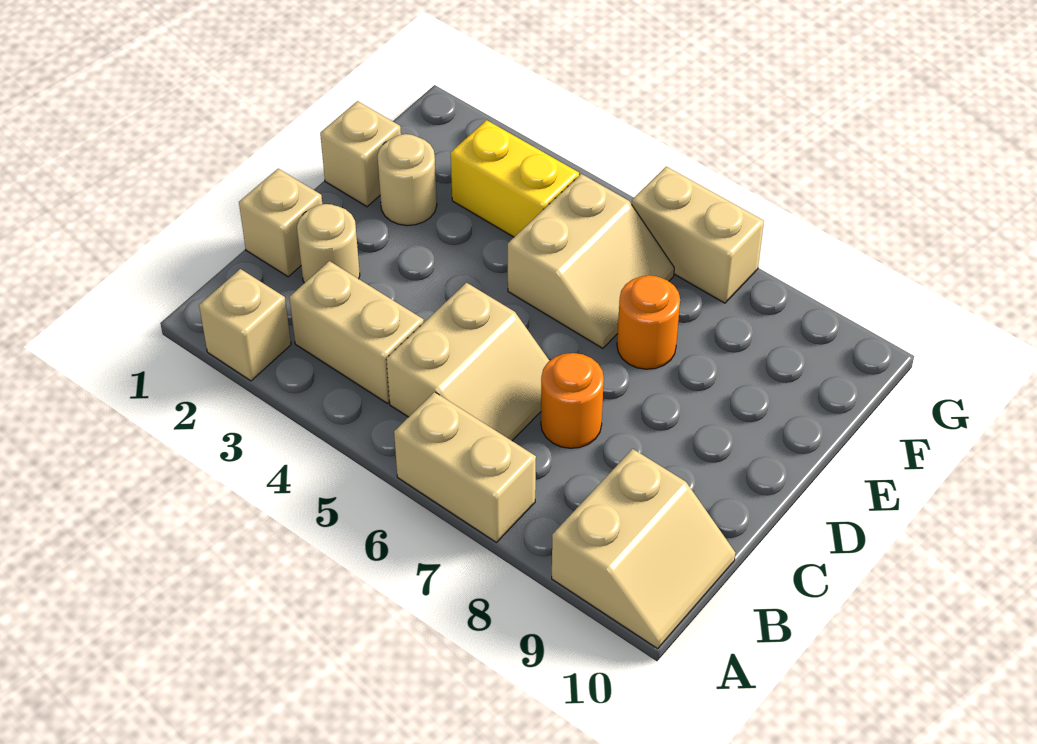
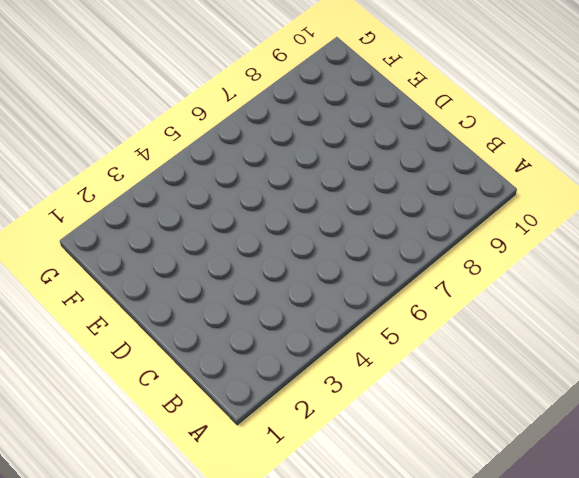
none -> tan brick A2 level 1
none -> tan brick A6:A7 level 1
none -> tan slope A9:B10 level 1 top 9

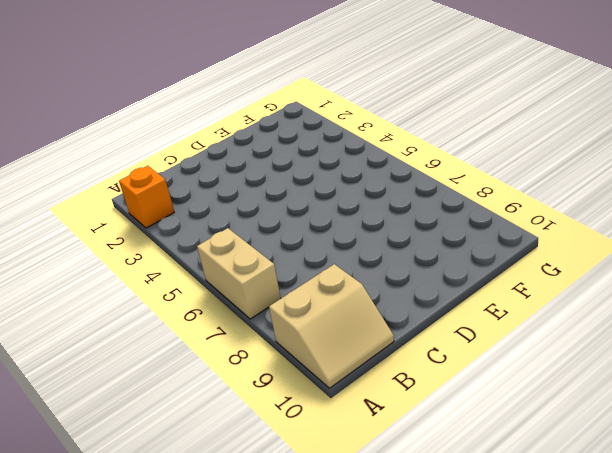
orange brick A2 level 1 -> tan brick A2 level 1
none -> tan brick B3:B4 level 1
none -> tan slope B5:C6 level 1 top 5
none -> tan brick C1 level 1

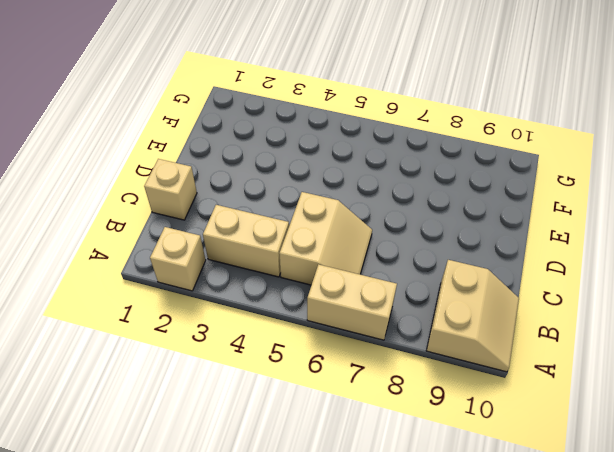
none -> tan round brick C2 level 1
none -> orange round brick C7 level 1
none -> tan brick E1 level 1

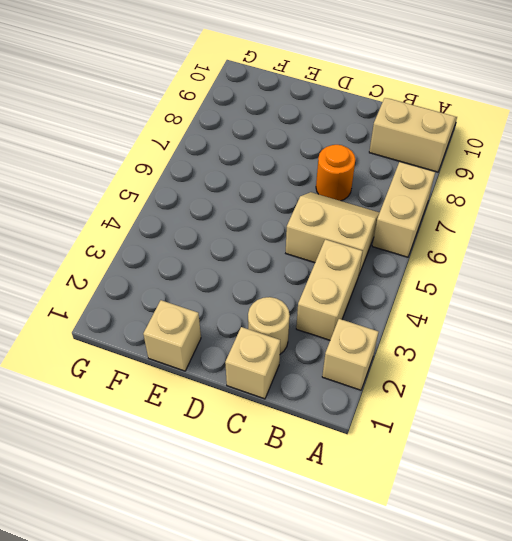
none -> tan round brick E2 level 1
none -> tan slope E5:F6 level 1 top 5
none -> orange round brick E7 level 1

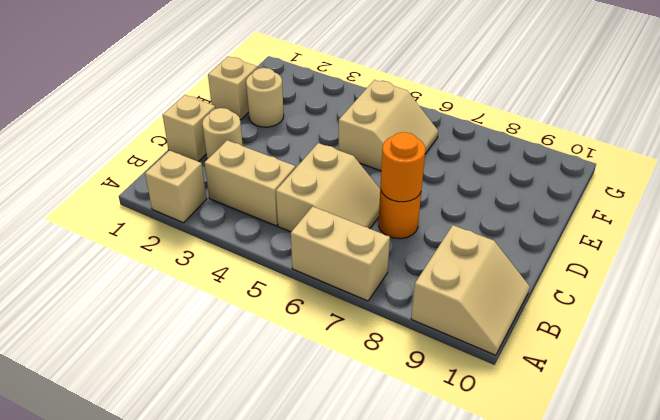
orange round brick C7 level 2 -> orange round brick E7 level 1
none -> yellow brick F3:F4 level 1
none -> tan brick G6:G7 level 1

